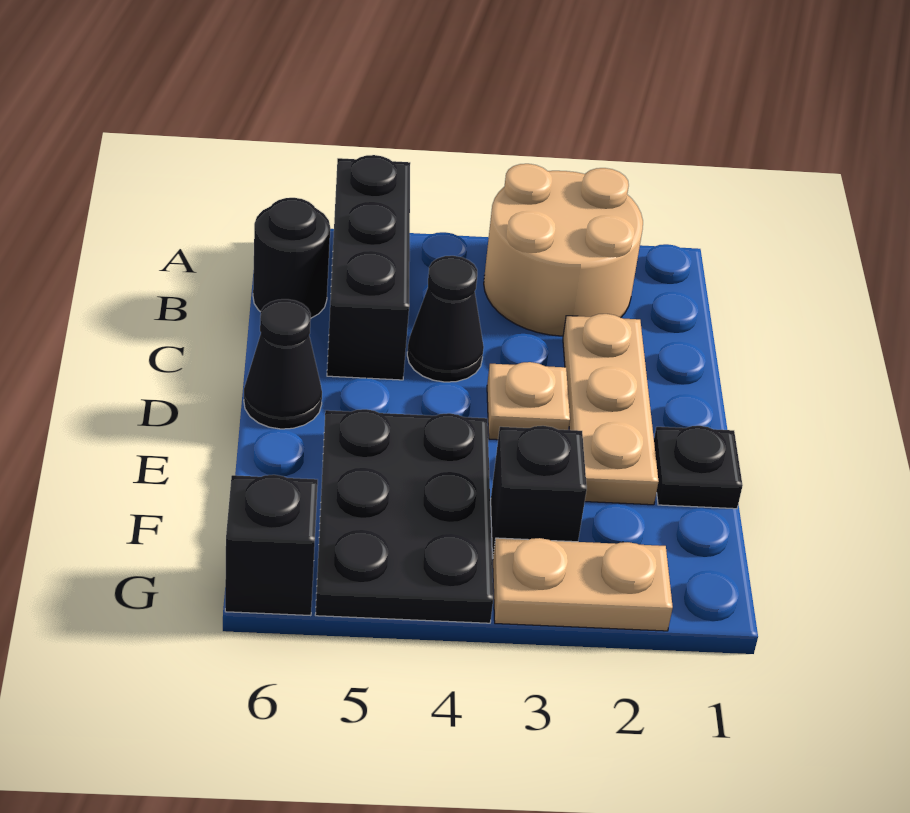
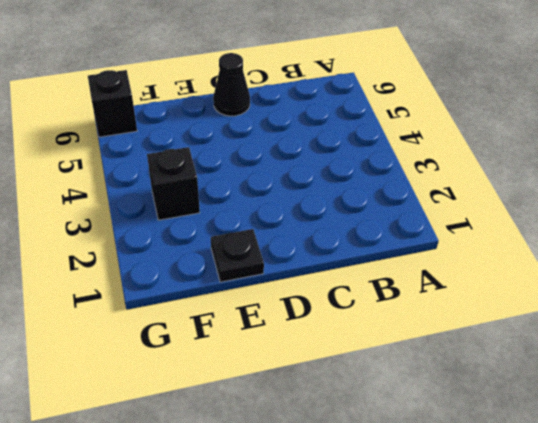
none -> tan round brick A2:B3 level 1
none -> black brick A5:C5 level 1
none -> black round brick B6 level 1

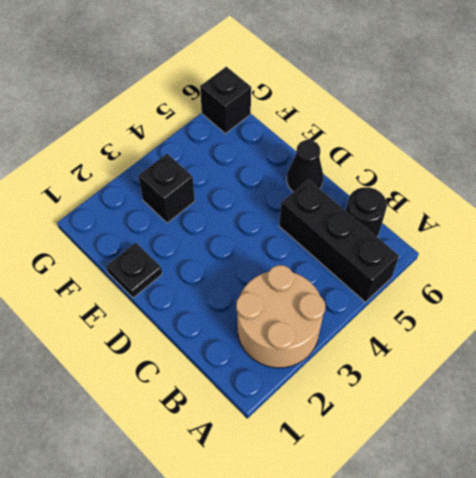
none -> tan plate C2:E2 level 1
none -> black cone C4 level 1
none -> tan plate D3 level 1

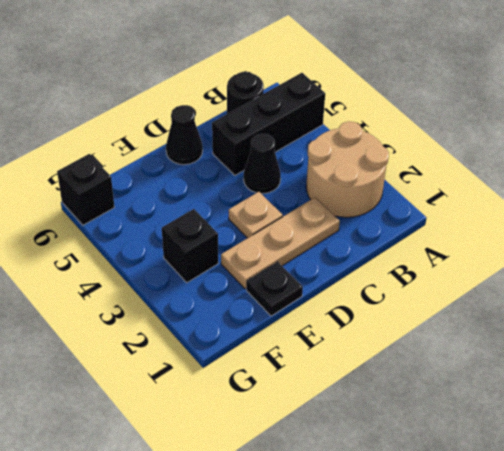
none -> black plate E4:G5 level 1
none -> tan plate G2:G3 level 1

